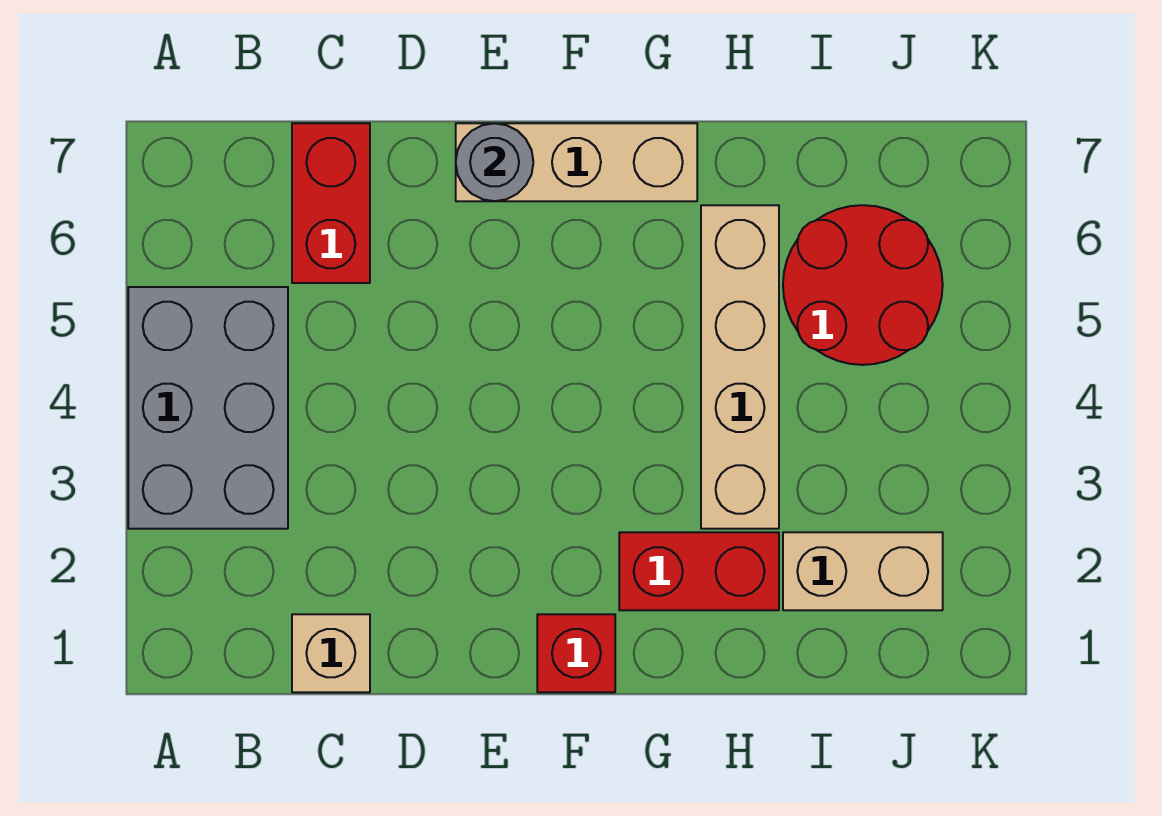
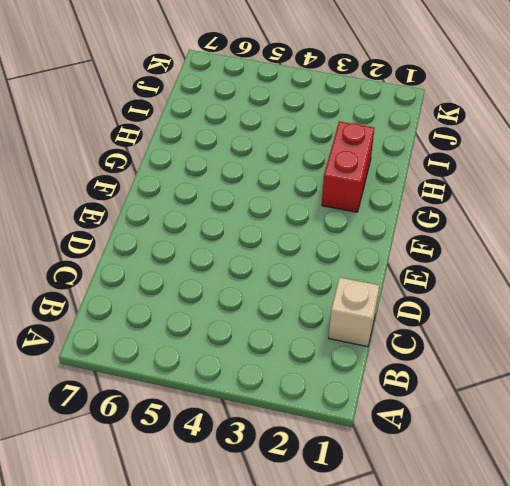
none -> grey brick A3:B5 level 1
none -> red brick C6:C7 level 1

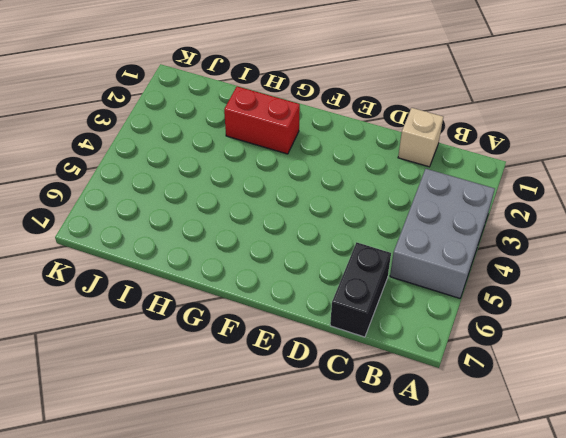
black brick C6:C7 level 1 -> red brick C6:C7 level 1
none -> tan brick E7:G7 level 1
none -> red brick F1 level 1

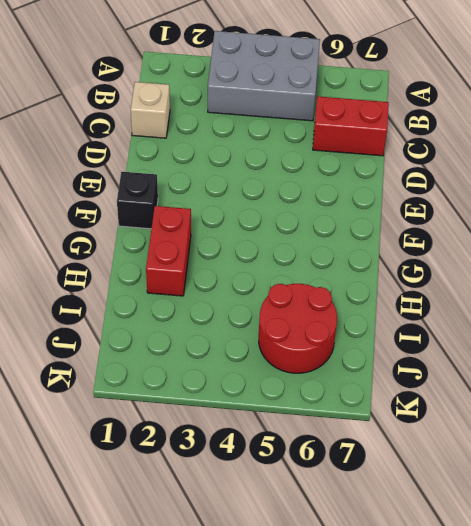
black brick F1 level 1 -> red brick F1 level 1
none -> tan brick E7:G7 level 1
none -> tan brick H3:H6 level 1

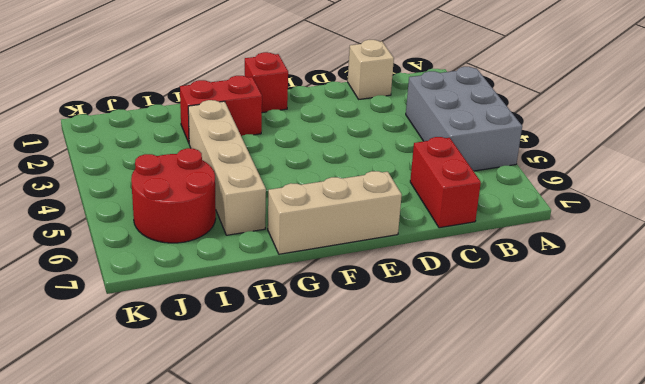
none -> tan brick I2:J2 level 1
none -> grey round brick E7 level 2

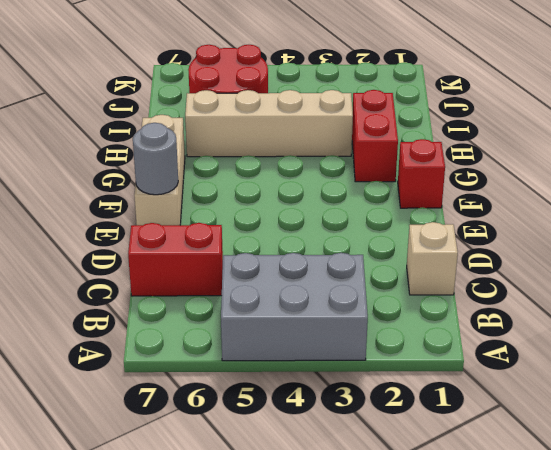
none -> tan brick I2:J2 level 1

